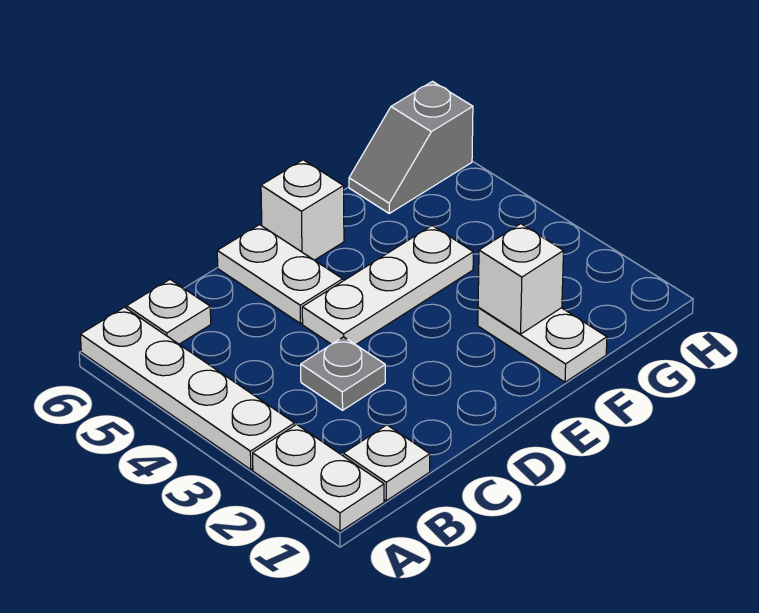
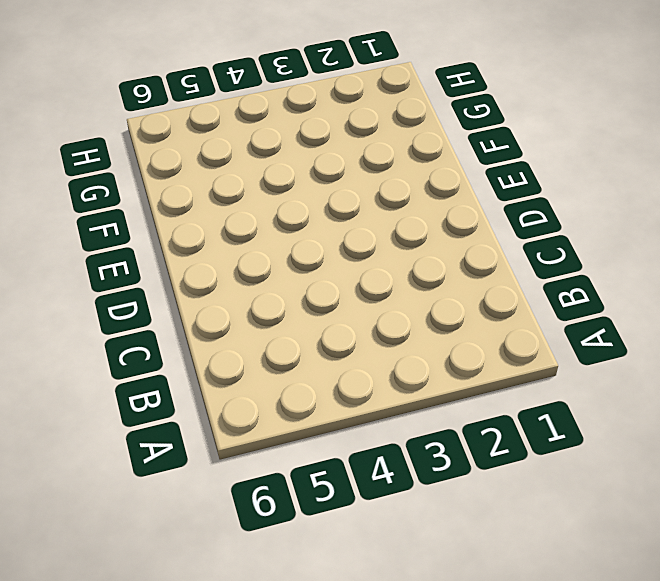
none -> white plate A1:A2 level 1
none -> white plate A3:A6 level 1

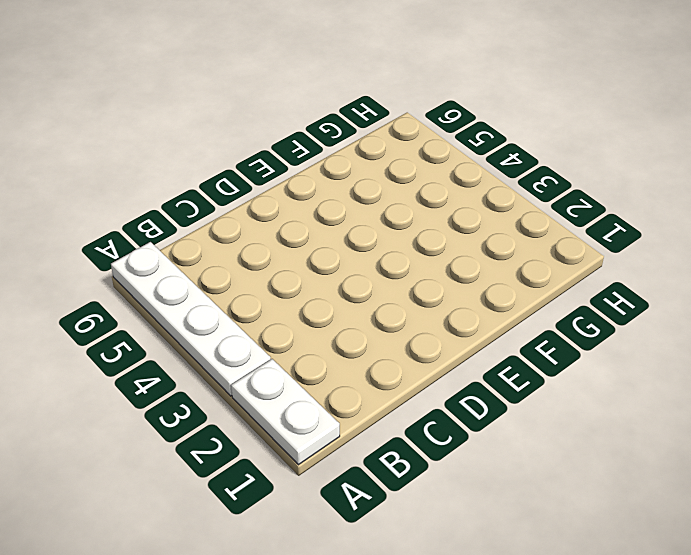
none -> white plate B1 level 1
none -> white plate B6 level 1

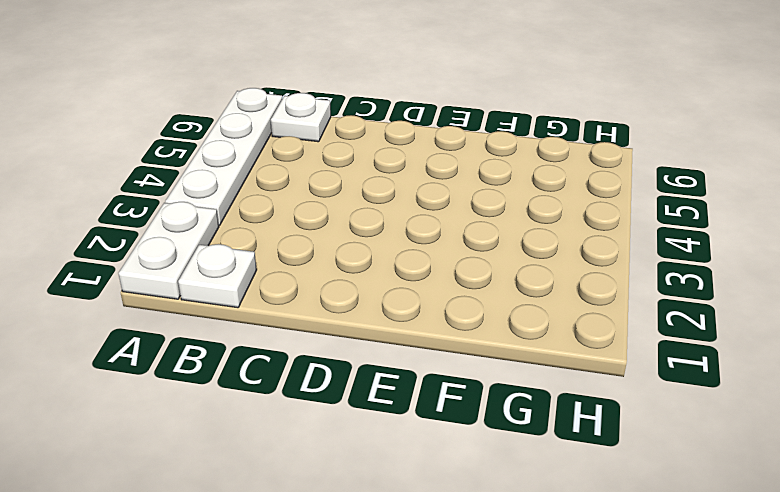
none -> grey plate C3 level 1
none -> white plate D4:F4 level 1

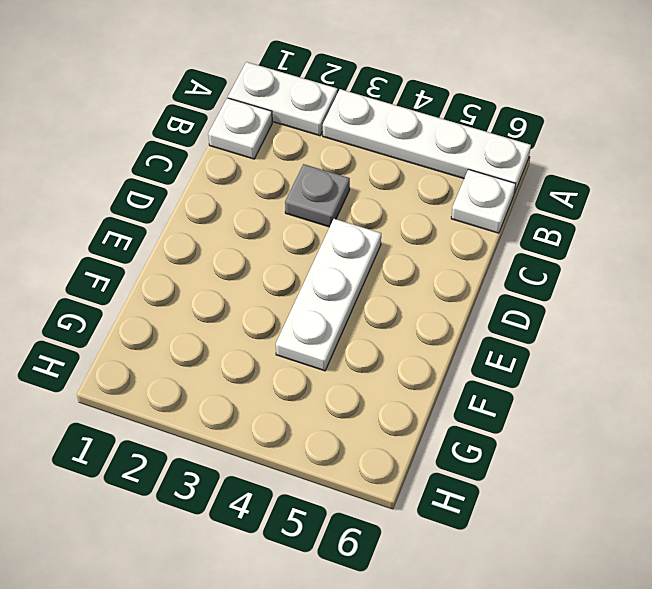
none -> white plate D5:D6 level 1
none -> white brick E6 level 1

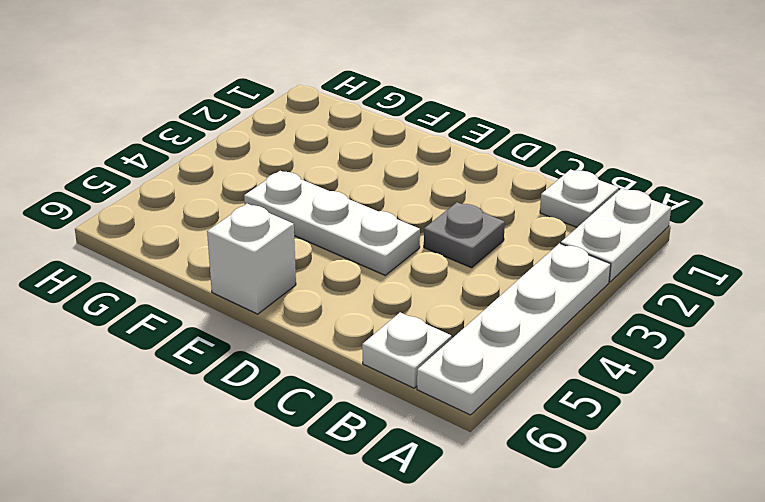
none -> white plate D5:D6 level 1
none -> white plate F1:F2 level 1

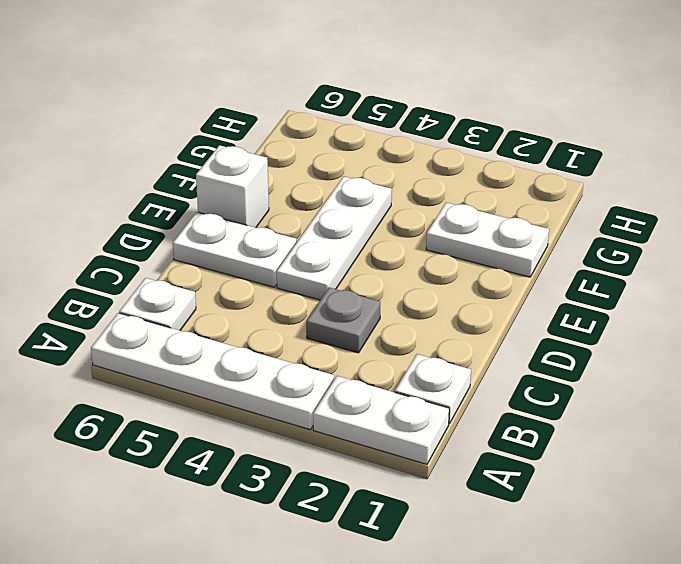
none -> grey slope G6:H6 level 1 top H
none -> white brick F2 level 2

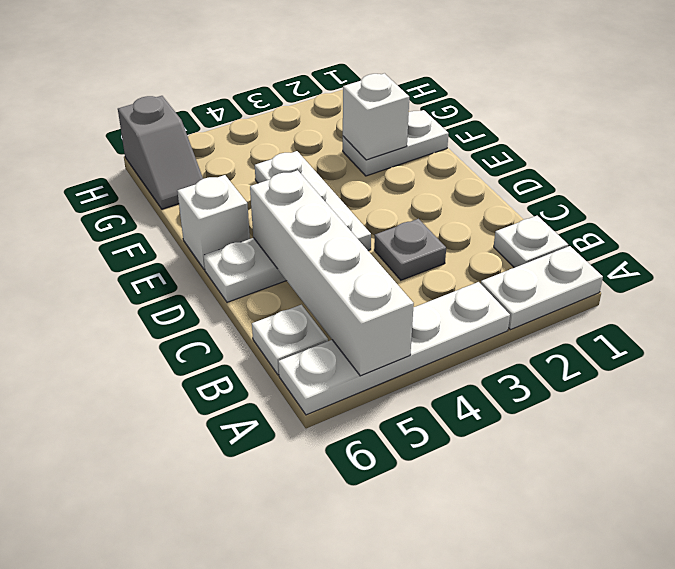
white brick A5:D5 level 2 -> none

